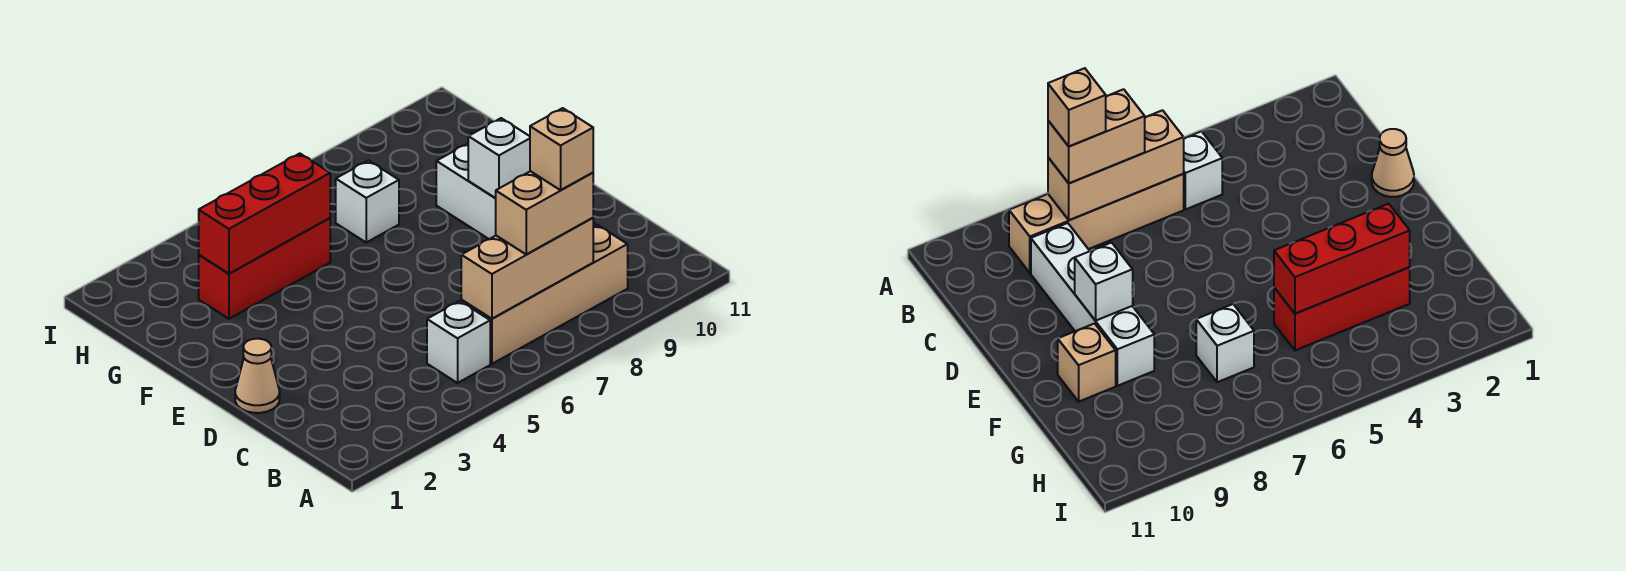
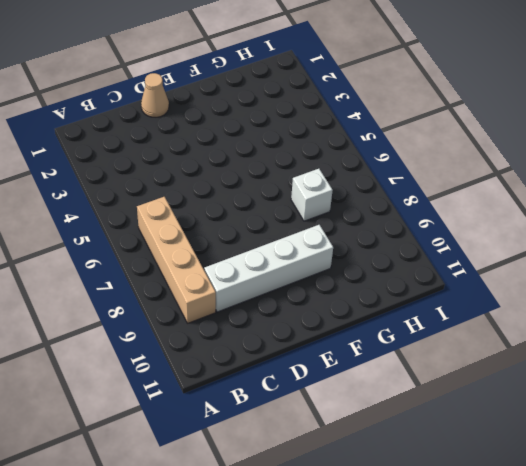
none -> white brick B5 level 1
none -> tan brick F10 level 1
none -> red brick G3:G5 level 1

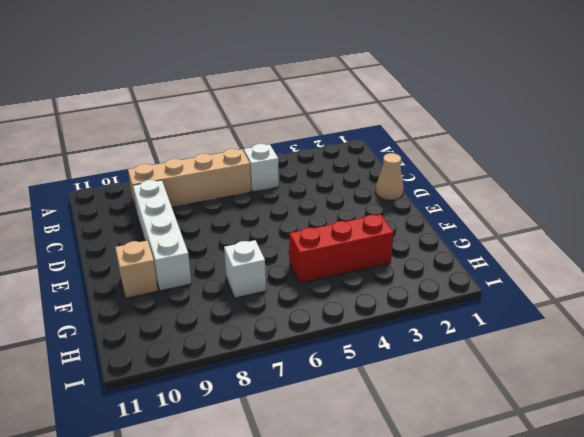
none -> tan brick B6:B8 level 2
none -> white brick E9 level 2
none -> red brick G3:G5 level 2

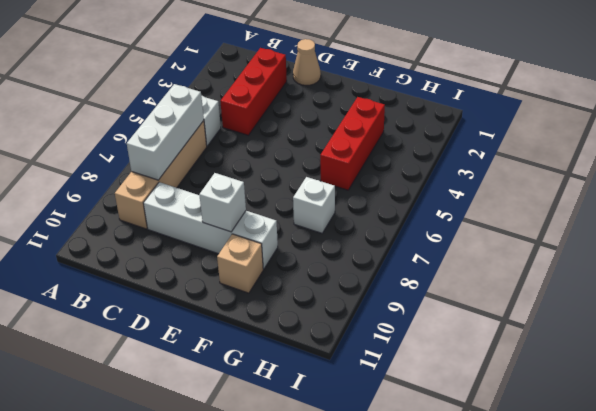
white brick B6:B8 level 2 -> tan brick B6:B8 level 2
red brick C2:C4 level 1 -> red brick G3:G5 level 2
none -> tan brick B7:B8 level 3
none -> tan brick B8 level 4

